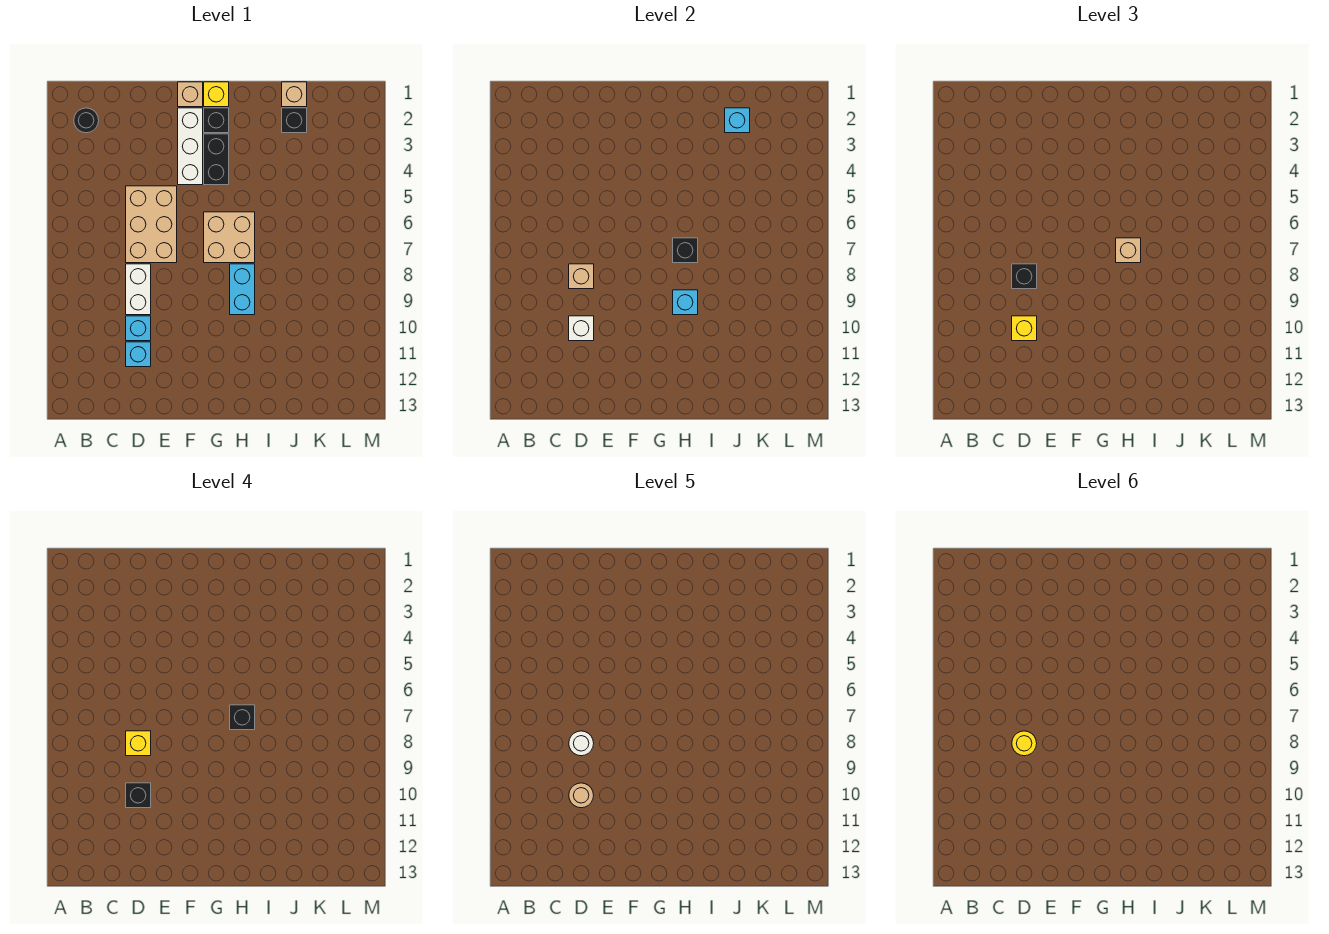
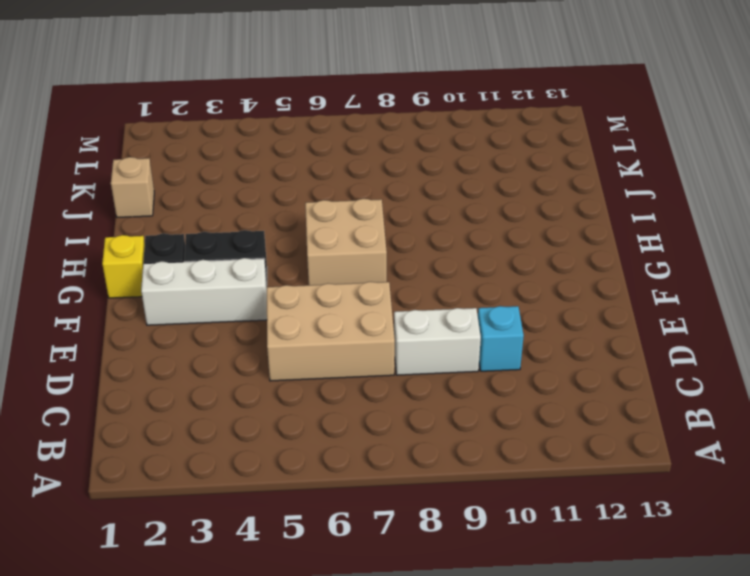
none -> black round brick B2 level 1
none -> cyan brick D11 level 1
none -> tan brick F1 level 1

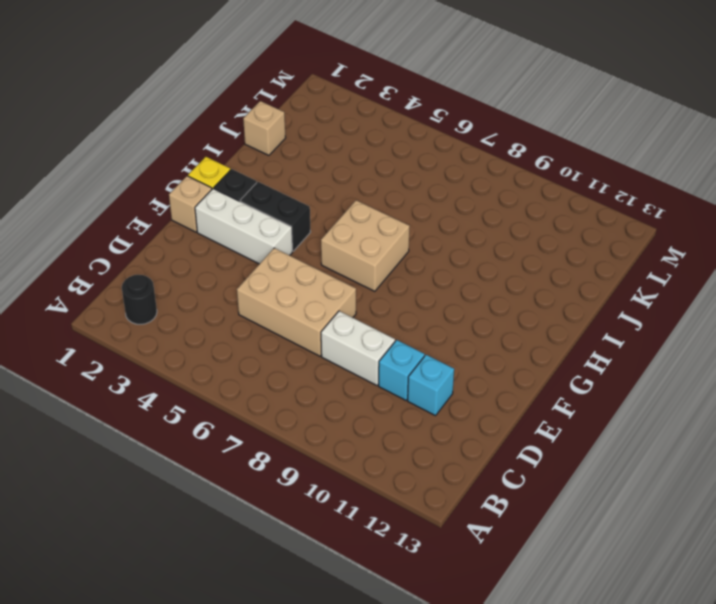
none -> cyan brick H8:H9 level 1
none -> black brick J2 level 1
none -> tan brick D8 level 2

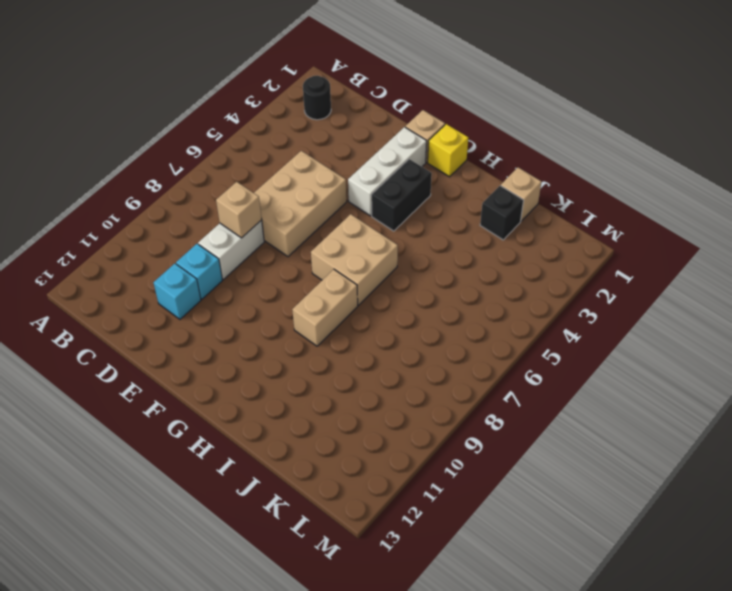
tan brick H8:H9 level 1 -> cyan brick H8:H9 level 1
none -> black brick G2 level 1
none -> white brick D10 level 2
none -> black brick H7 level 2

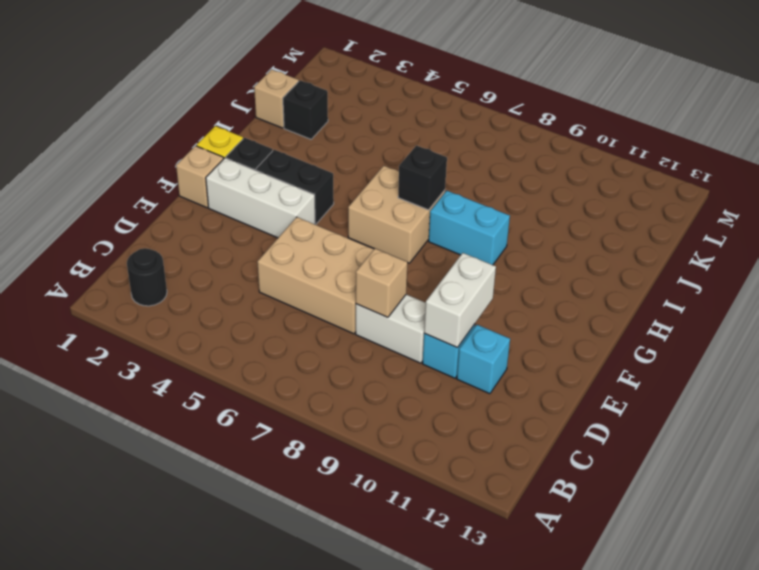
white brick D10:E10 level 2 -> white brick D10 level 2
none -> cyan brick H9 level 2
none -> cyan brick J2 level 2
none -> black brick D8 level 3

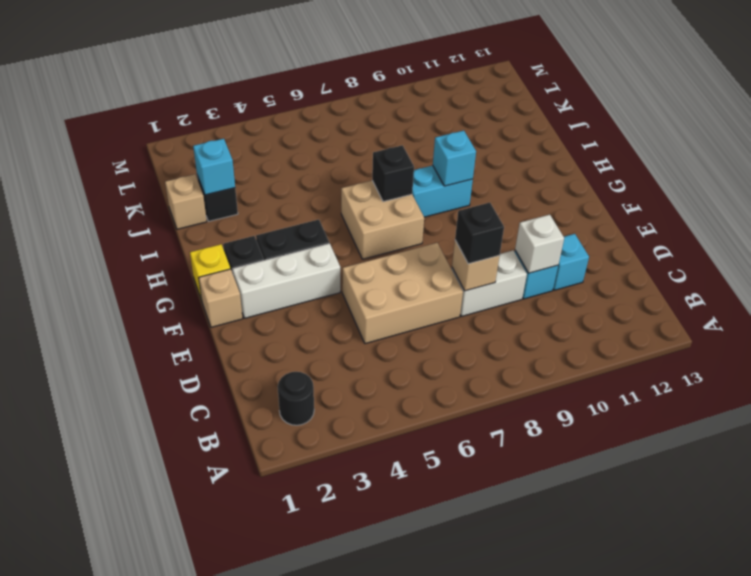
none -> yellow brick D10 level 3
none -> tan brick H7 level 3
none -> yellow brick D8 level 4

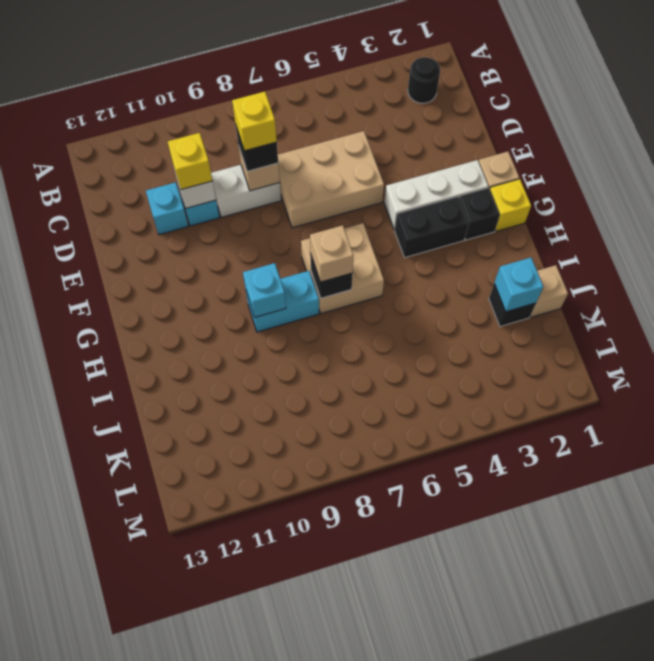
none -> black brick D10 level 4
none -> black brick H7 level 4
none -> white round brick D8 level 5

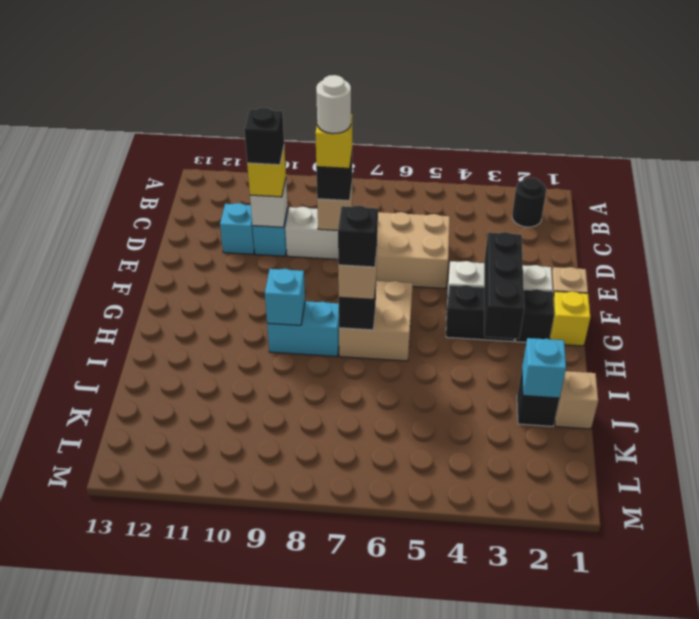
black brick F3:H3 level 2 -> none
none -> tan round brick D10 level 5
none -> yellow round brick D8 level 6

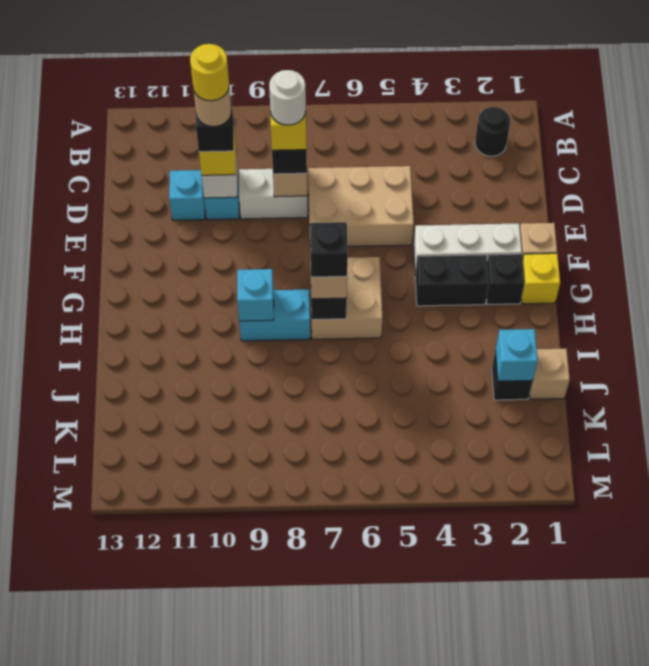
yellow round brick D10 level 6 -> yellow round brick D8 level 6

